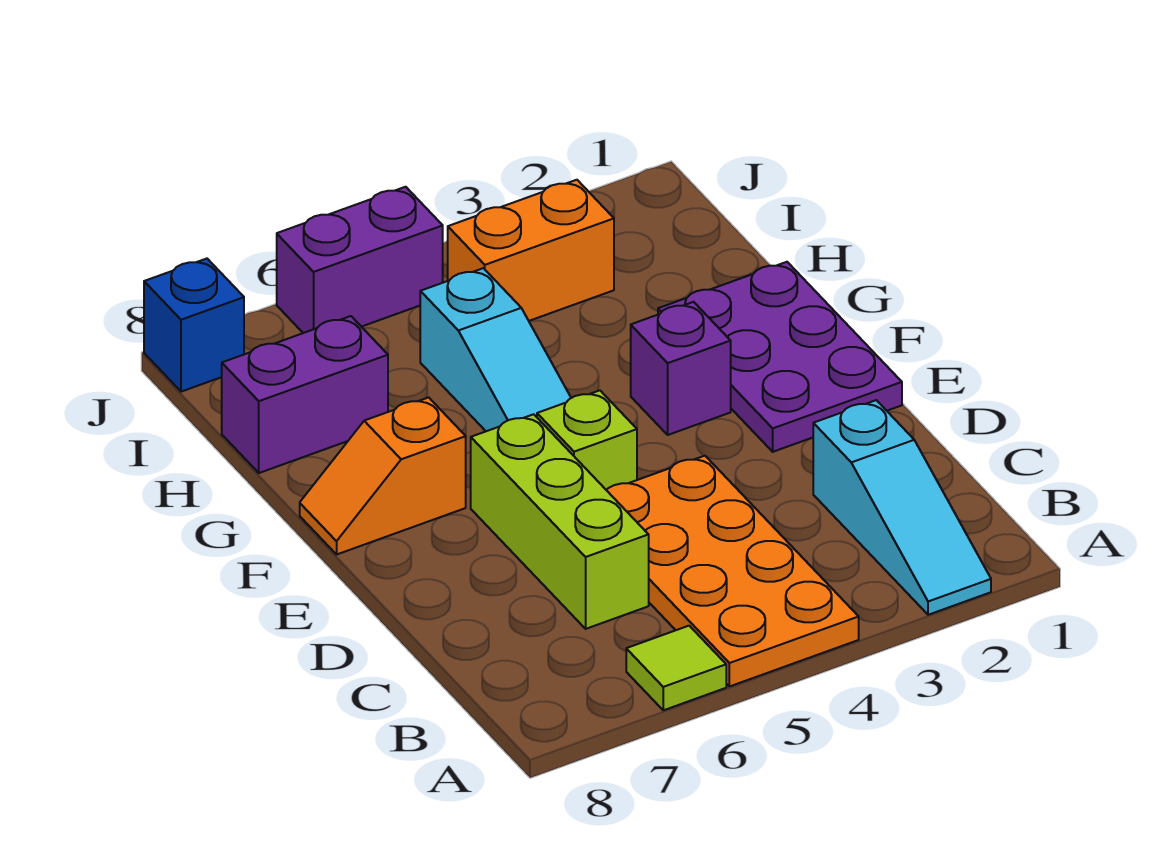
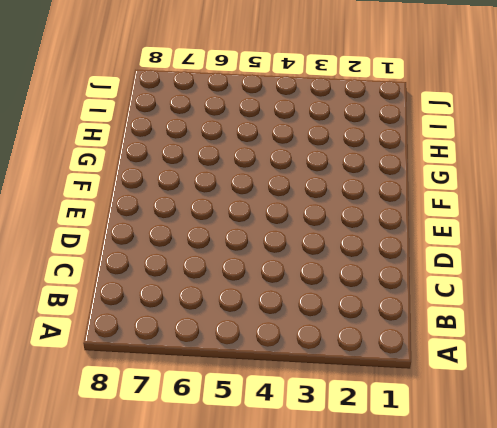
none -> cyan slope A2:C2 level 1 top C
none -> orange plate A4:D5 level 1
none -> lime tile A6 level 1

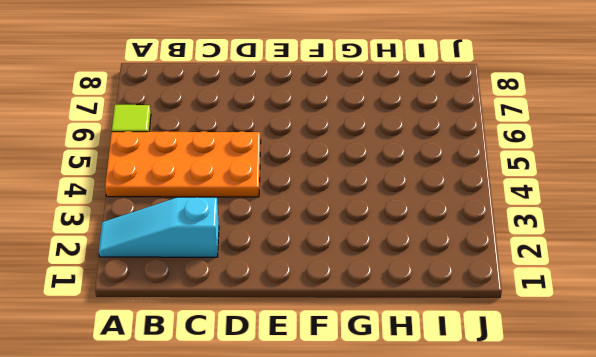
none -> lime brick C6:E6 level 1
none -> purple plate E1:G2 level 1
none -> lime brick E5 level 1

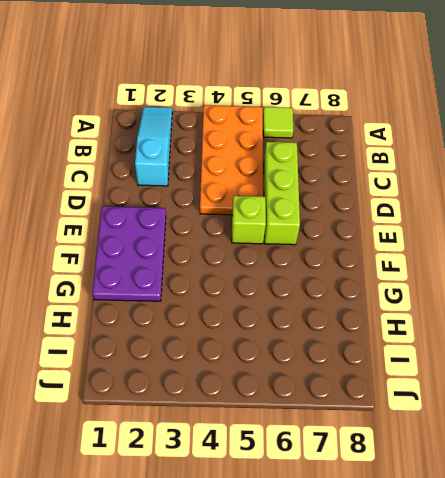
none -> purple brick F3 level 1
none -> cyan slope F5:H5 level 1 top H
none -> orange slope F7:F8 level 1 top 7

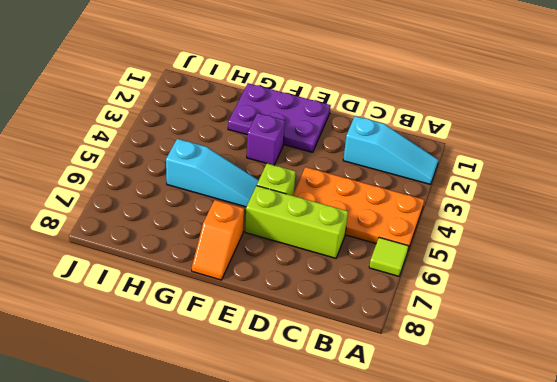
none -> purple brick H7:H8 level 1
none -> orange brick I3:I4 level 1
none -> purple brick J5:J6 level 1

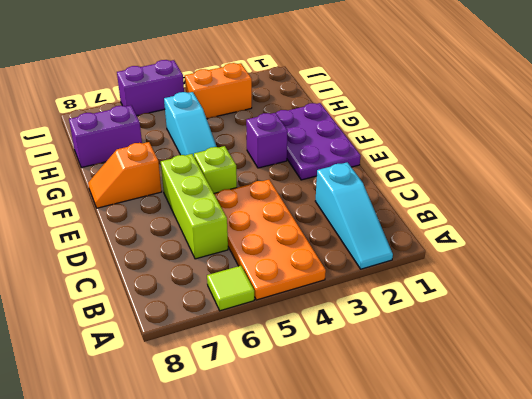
none -> blue brick J8 level 1

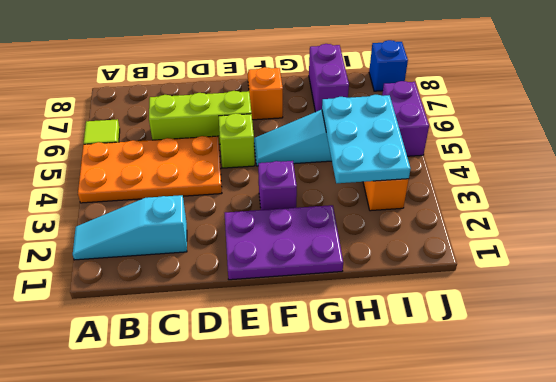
cyan plate H3:I5 level 2 -> none

